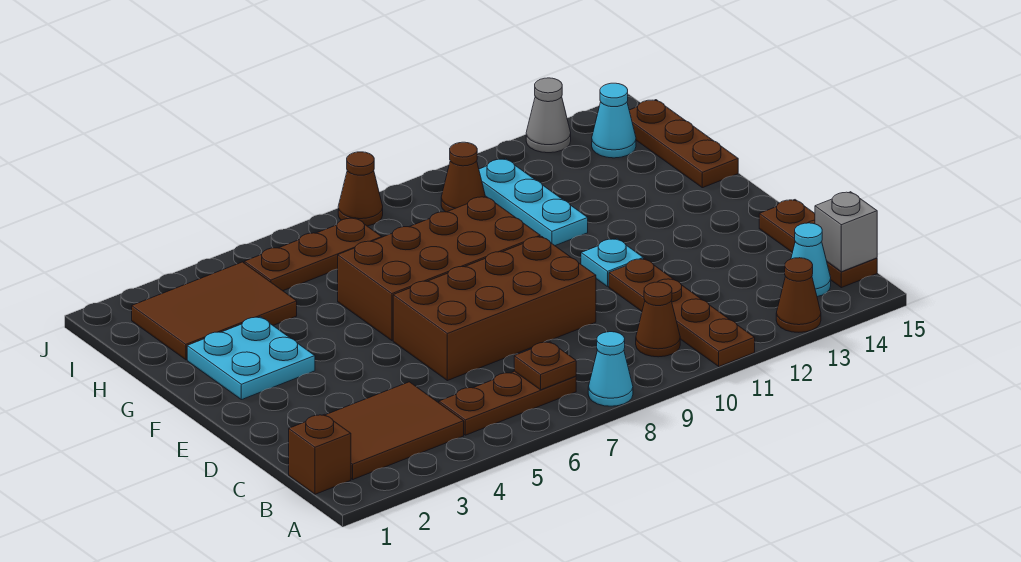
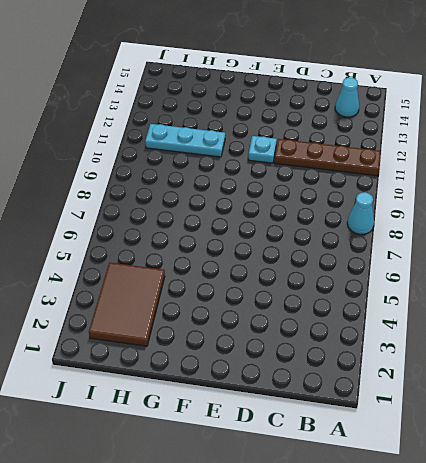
none -> brown cone A13 level 1
none -> brown brick B1 level 1
none -> brown tile B2:C4 level 1

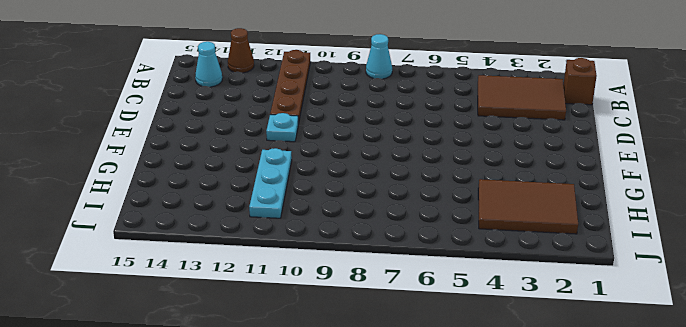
none -> brown plate B5:B7 level 1
none -> brown cone B10 level 1
none -> brown plate B15:D15 level 1

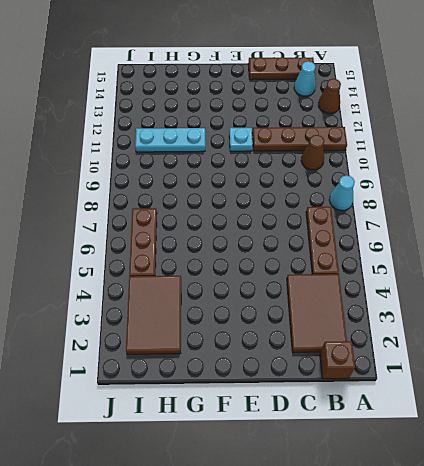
none -> brown brick D6:E9 level 1
none -> cyan plate F2:G3 level 1
none -> brown brick F6:G9 level 1

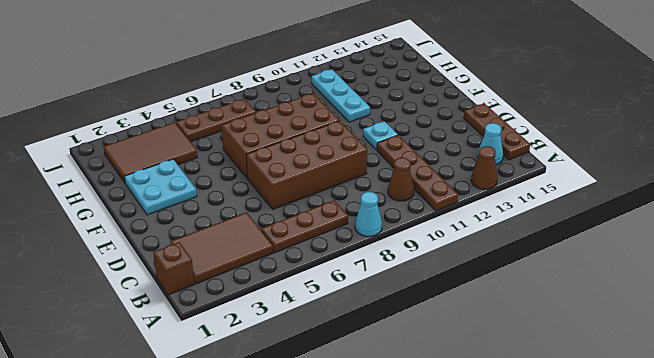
none -> brown plate G15:I15 level 1
none -> brown cone I10 level 1
none -> cyan cone I14 level 1

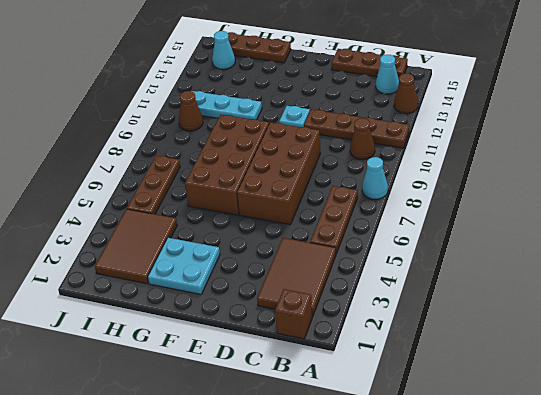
none -> brown cone J8 level 1
none -> grey cone J13 level 1
none -> brown plate B7 level 2

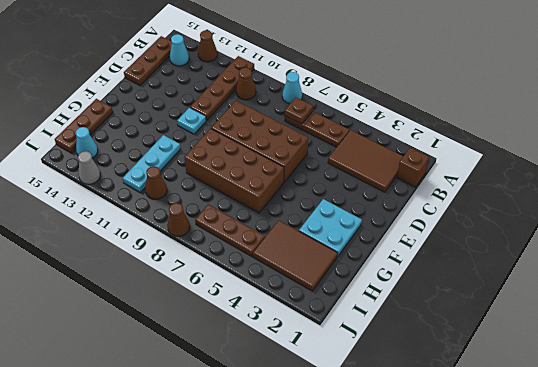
none -> grey brick B15 level 2

